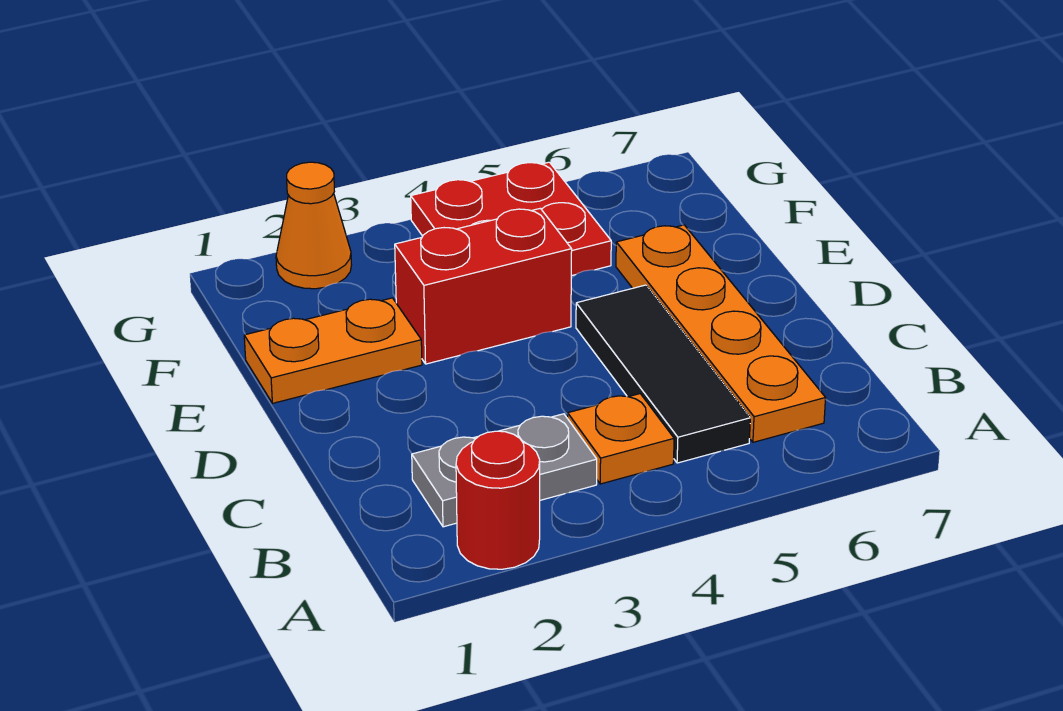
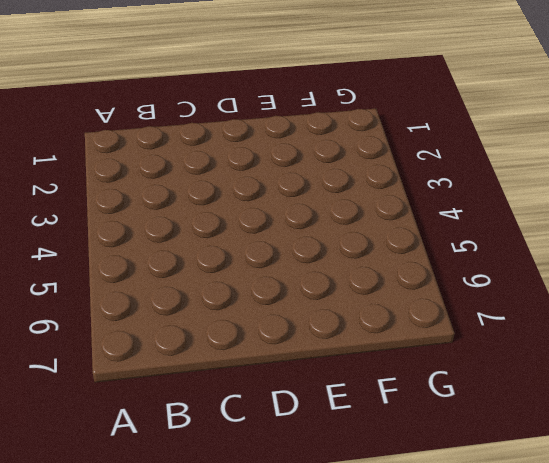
none -> red round brick A2 level 1
none -> grey plate B2:B3 level 1

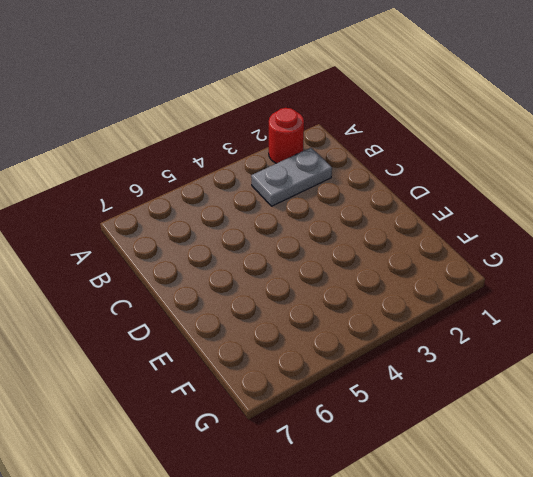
none -> orange plate B4 level 1
none -> black tile B5:D5 level 1

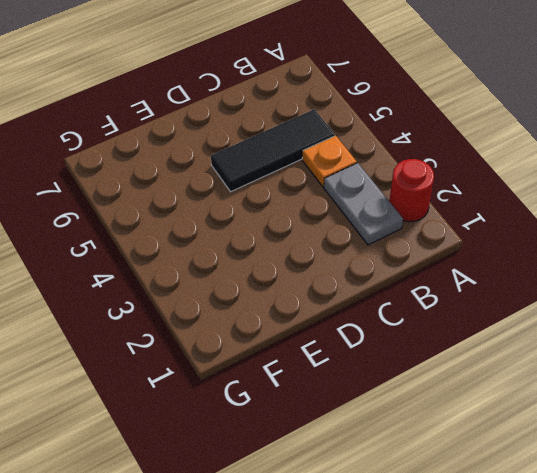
none -> orange plate B6:E6 level 1
none -> orange plate E1:E2 level 1

